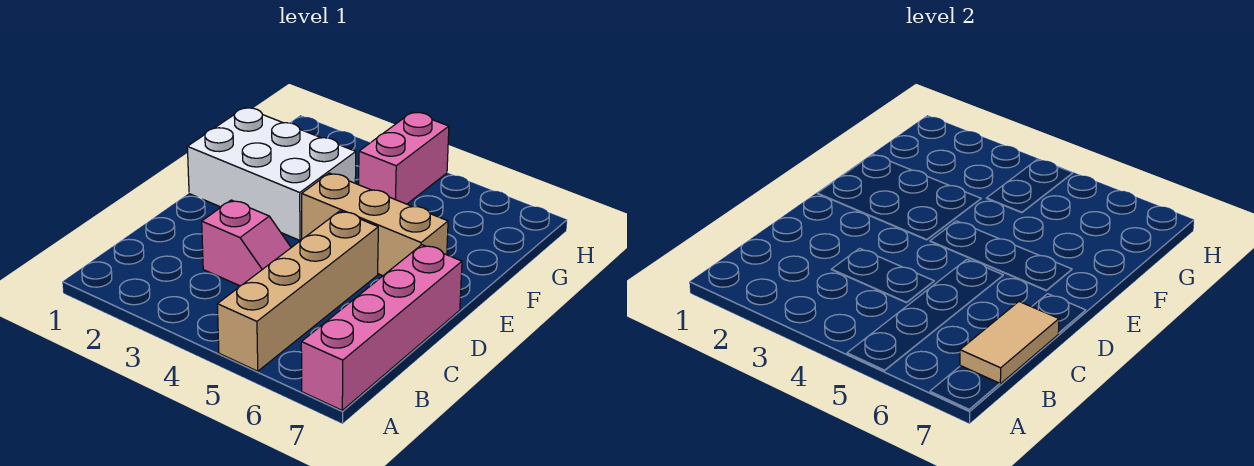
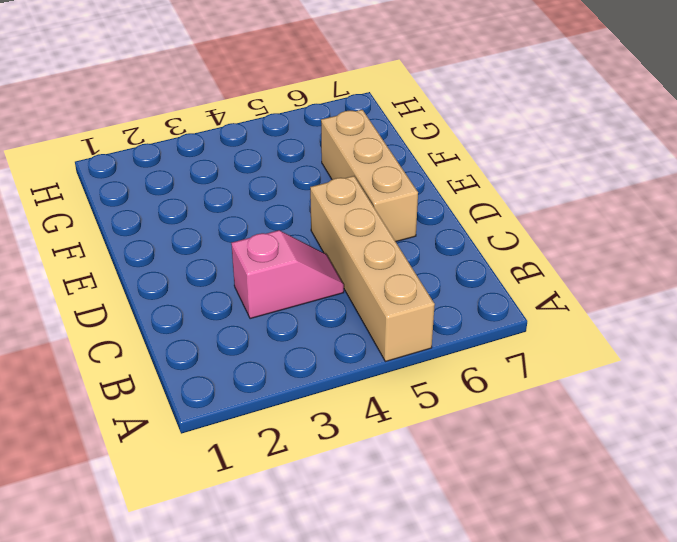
tan brick D6:F6 level 1 -> tan brick E4:E6 level 1
none -> pink brick A7:D7 level 1
none -> white brick E1:F3 level 1

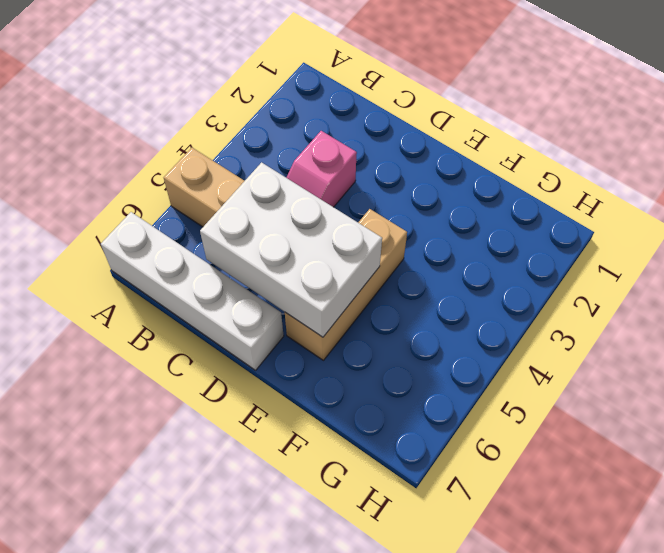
white brick A7:D7 level 1 -> pink brick A7:D7 level 1
white brick C5:E6 level 2 -> white brick E1:F3 level 1
none -> pink brick G4:H4 level 1
none -> tan tile B7:C7 level 2

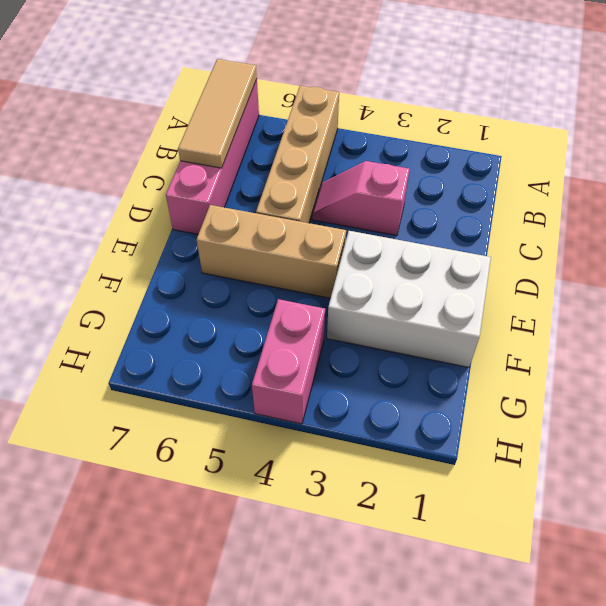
tan tile A7:C7 level 2 -> tan tile B7:C7 level 2

